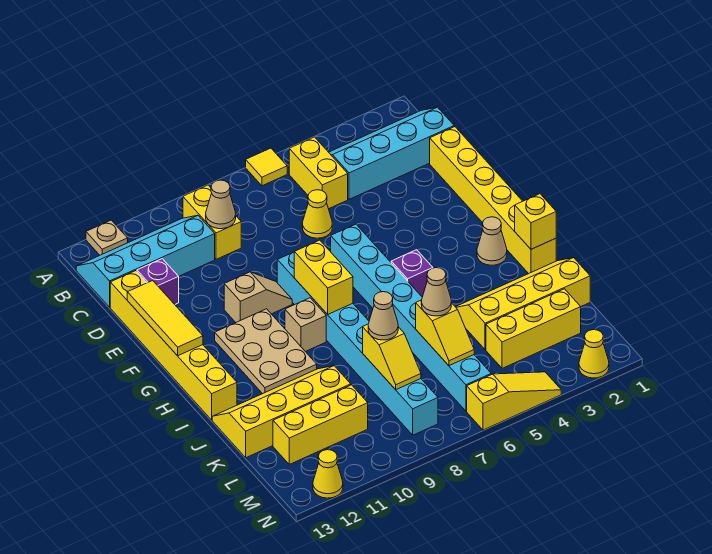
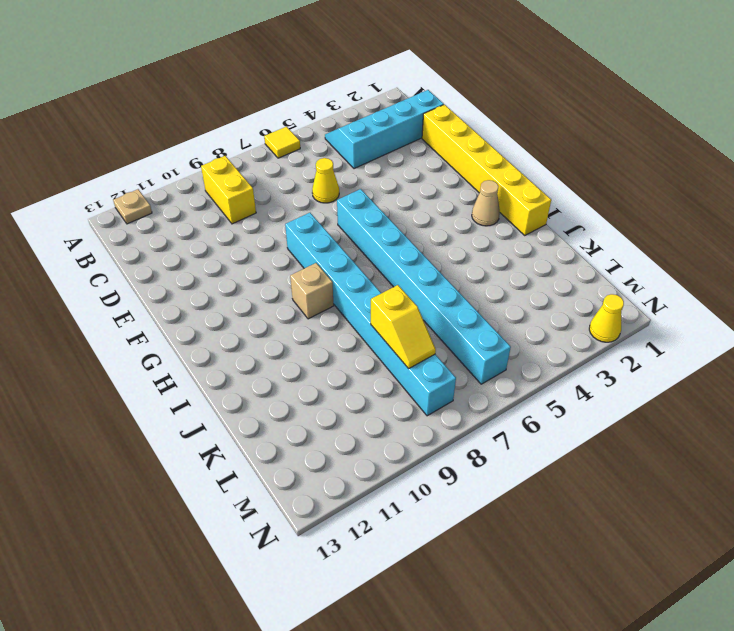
none -> yellow brick B5:C5 level 1
none -> cyan slope B10:C13 level 1 top C
none -> purple brick D12 level 1
none -> yellow brick D13:I13 level 1

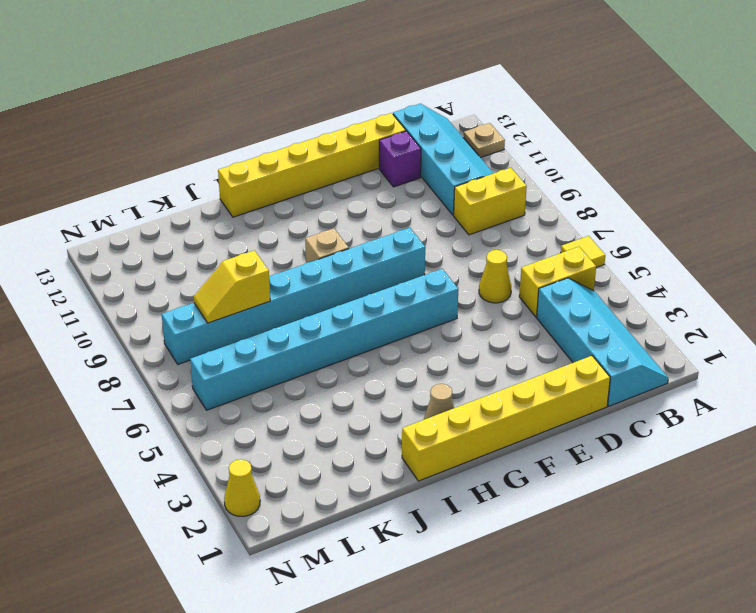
none -> tan slope F9:F10 level 1 top 10
none -> tan plate G10:I11 level 1
none -> purple brick H5 level 1
none -> yellow slope J1:K4 level 1 top K

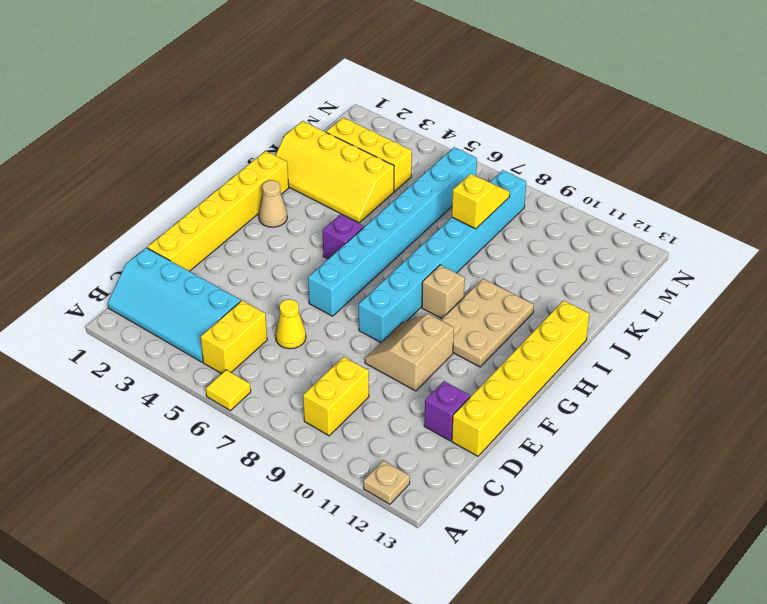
tan slope E9:F10 level 1 top 10 -> tan slope F9:F10 level 1 top 10
none -> cyan slope B10:C13 level 1 top C
none -> yellow slope J10:K13 level 1 top K
none -> yellow brick L10:L12 level 1
none -> yellow cone N2 level 1

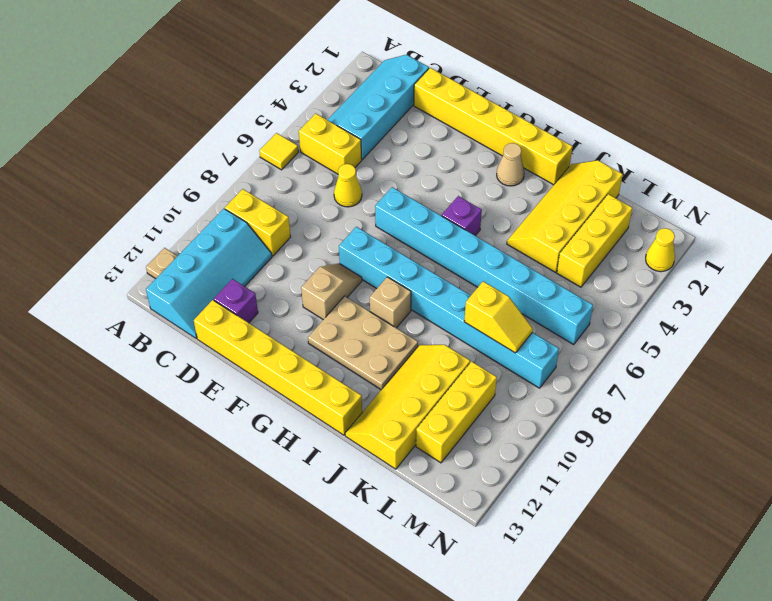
cyan slope B10:C13 level 1 top B -> cyan slope B10:C13 level 1 top C
none -> yellow slope N4:N6 level 1 top 6
none -> yellow cone N12 level 1
none -> tan cone C9 level 2
none -> yellow tile E13:G13 level 2

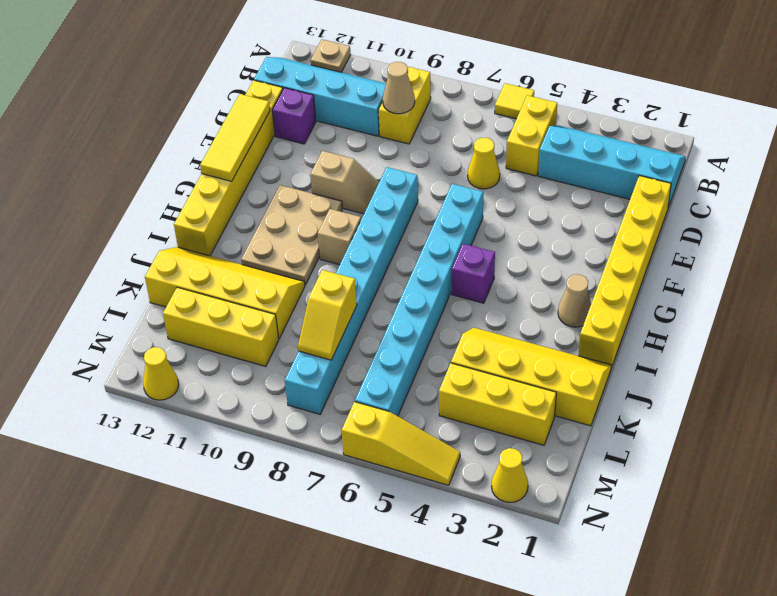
none -> yellow brick G8:H8 level 2
none -> yellow brick I1 level 2
none -> yellow slope K6:L6 level 2 top K
none -> tan cone K6 level 3

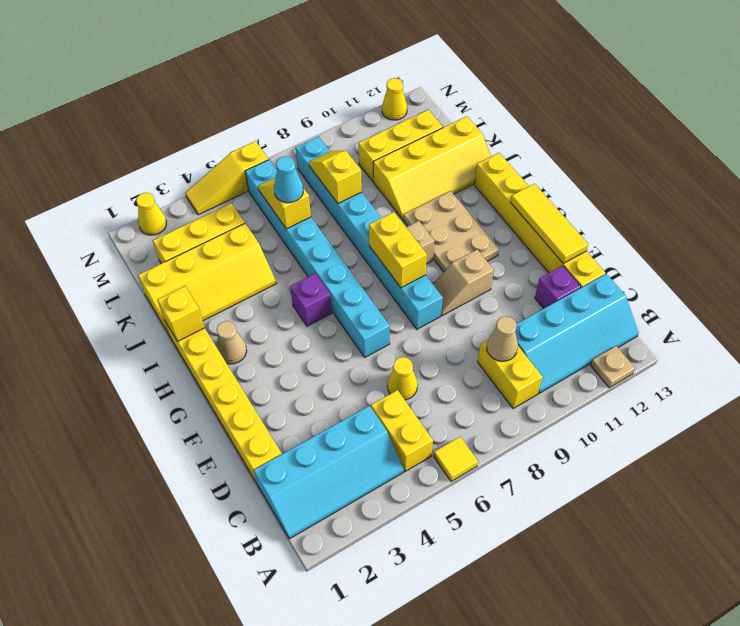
cyan cone K6 level 3 -> tan cone K6 level 3
none -> tan cone K8 level 3

